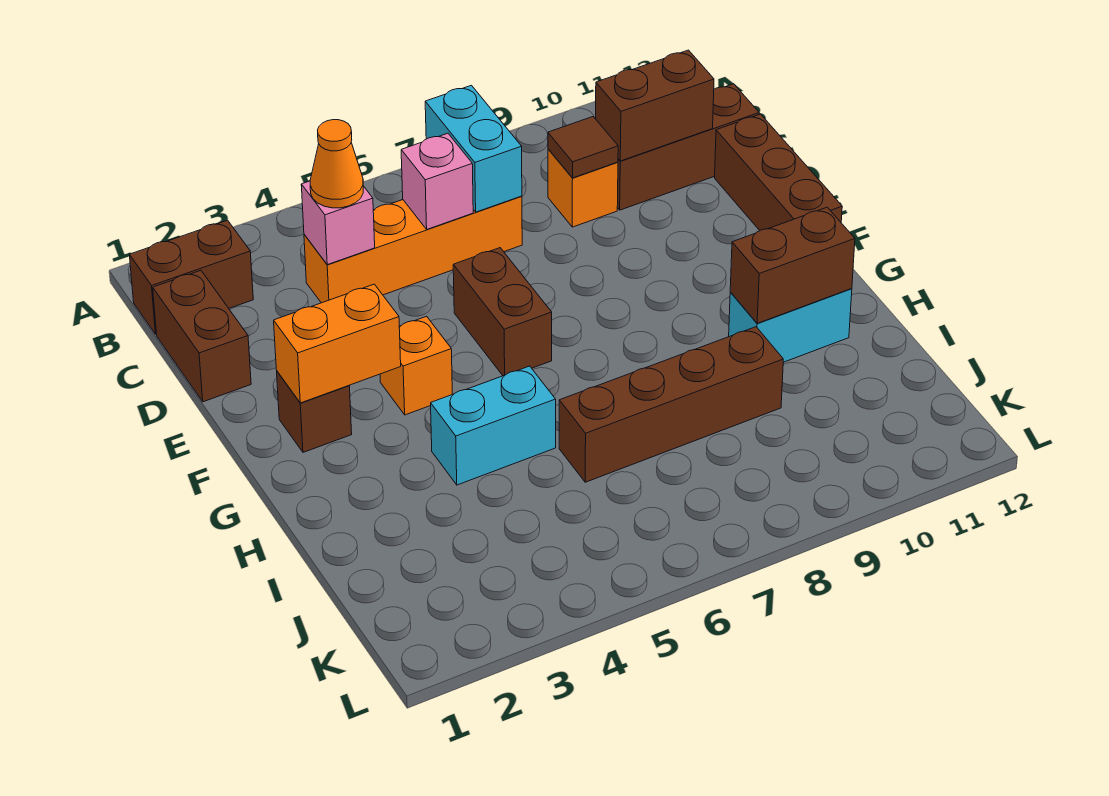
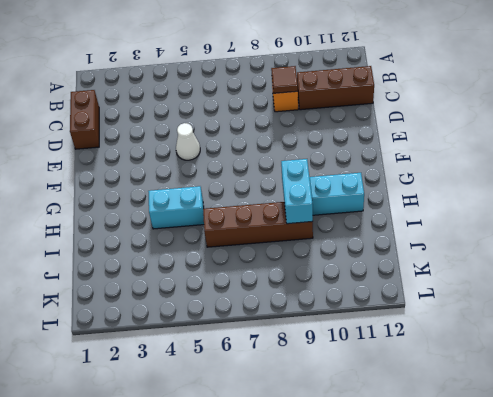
white cone E5 level 1 -> none
cyan brick H9:I9 level 2 -> cyan brick B7:C7 level 2
none -> brown brick B1:B2 level 1
none -> orange brick C4:C7 level 1
none -> brown brick D12:F12 level 1

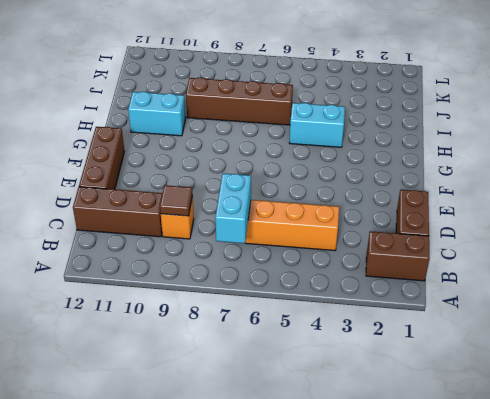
none -> brown brick E6:F6 level 1
none -> brown brick F2 level 1
none -> orange brick F4 level 1

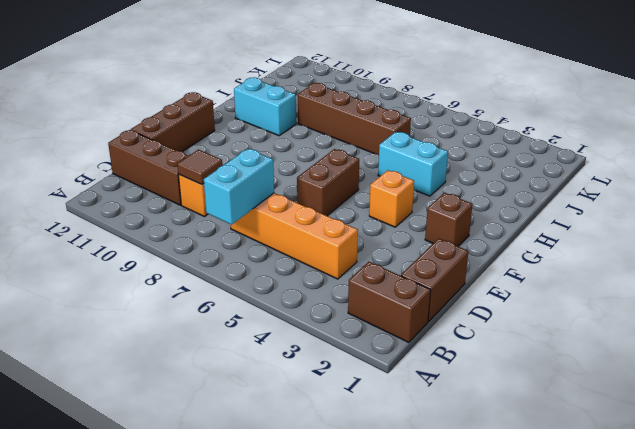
none -> pink brick C4 level 2
none -> pink brick C6 level 2
none -> brown brick C10:C11 level 2

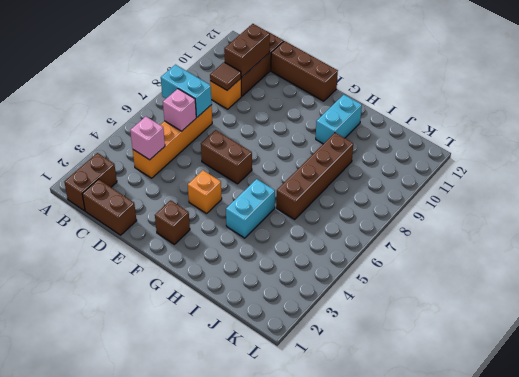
none -> orange brick F2:F3 level 2
none -> brown brick H10:H11 level 2
none -> orange cone C4 level 3

